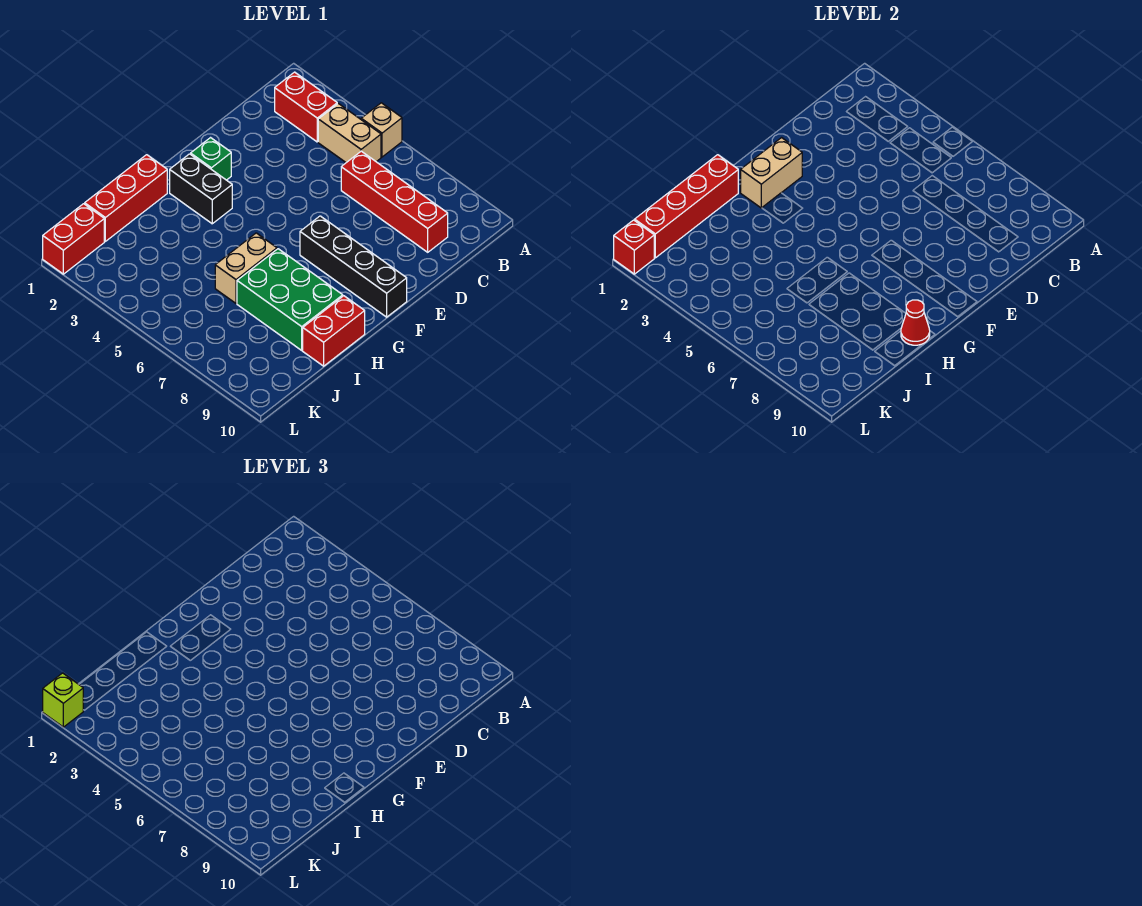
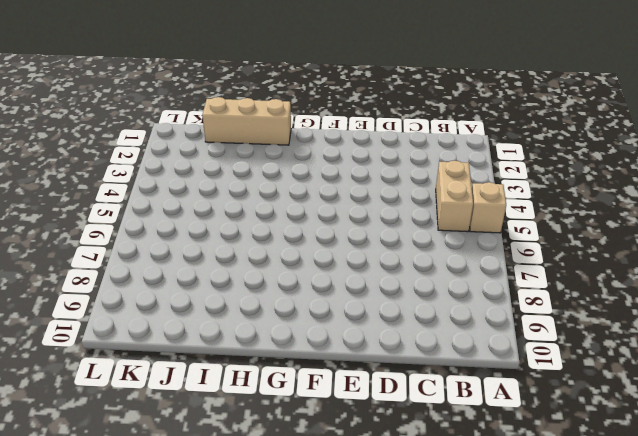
tan brick H1:J1 level 1 -> red brick H1:J1 level 1
none -> red brick B2:B3 level 1
none -> red brick C6:C9 level 1
none -> green brick F2 level 1

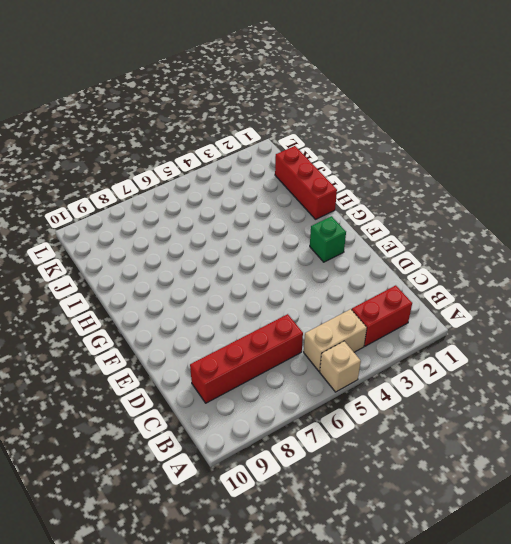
none -> black brick F7:F10 level 1
none -> black brick G2:G3 level 1
none -> tan brick H6:I6 level 1

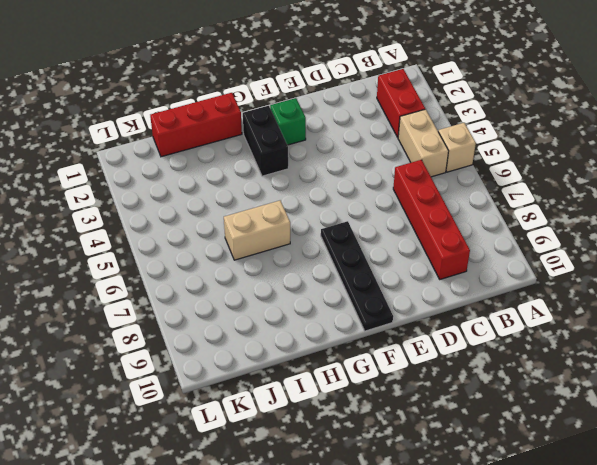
black plate F7:F10 level 1 -> black brick F7:F10 level 1
none -> green brick H7:I9 level 1
none -> red brick H10:I10 level 1
none -> red brick K1:L1 level 1

